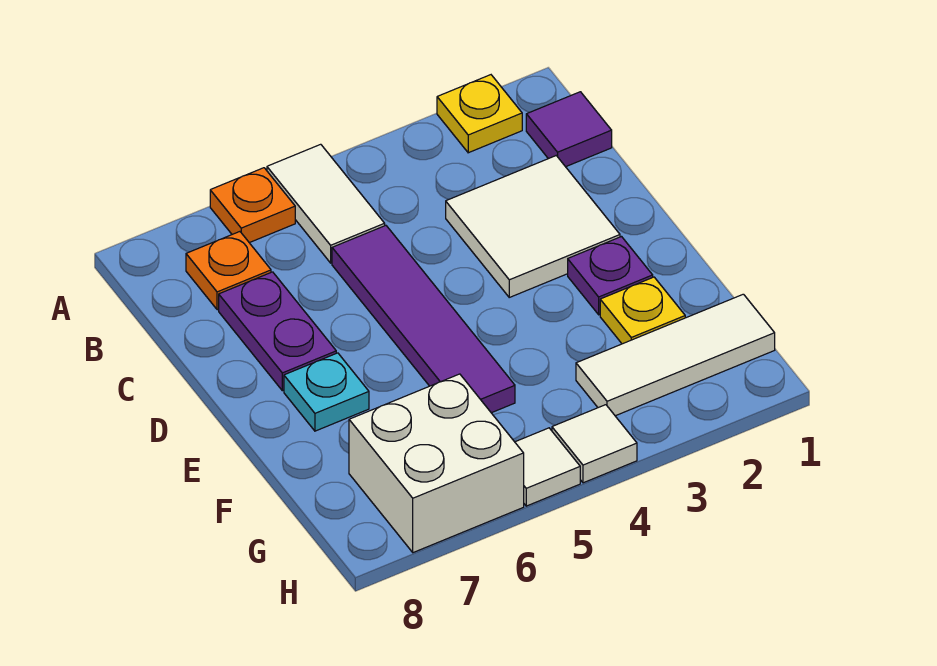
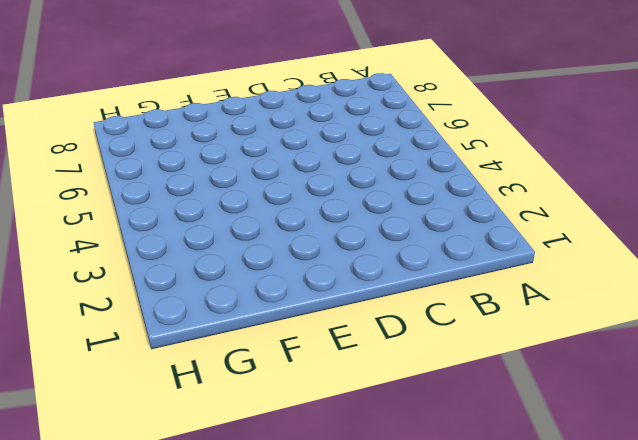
none -> yellow plate A2 level 1
none -> white tile A5:B5 level 1
none -> orange plate A6 level 1

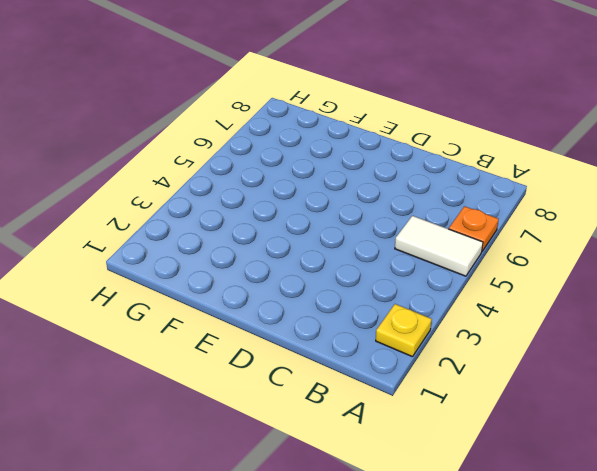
none -> purple tile B1 level 1
none -> orange plate B7 level 1
none -> white tile C2:D3 level 1

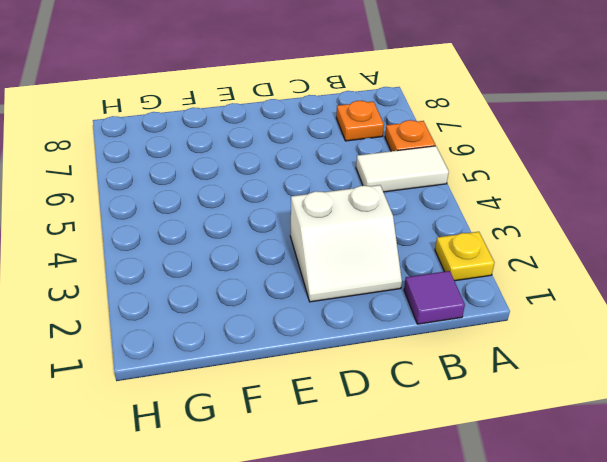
white slope C2:D3 level 1 top 3 -> white tile C2:D3 level 1
none -> purple tile C5:F5 level 1
none -> purple plate C7:D7 level 1
none -> purple plate E2 level 1

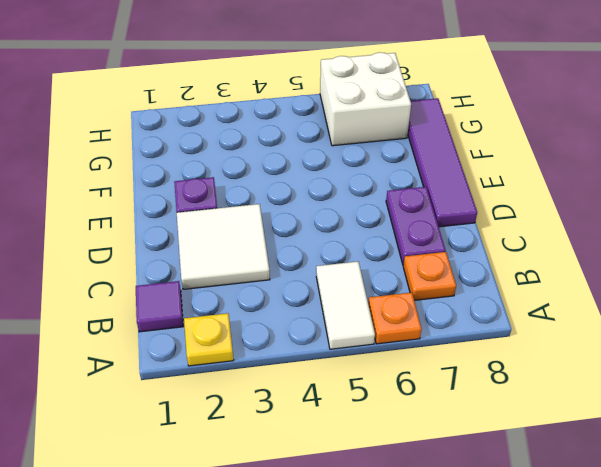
purple tile D8:G8 level 1 -> purple tile C5:F5 level 1
none -> cyan plate E7 level 1
none -> yellow plate F2 level 1
none -> white tile G1:G3 level 1

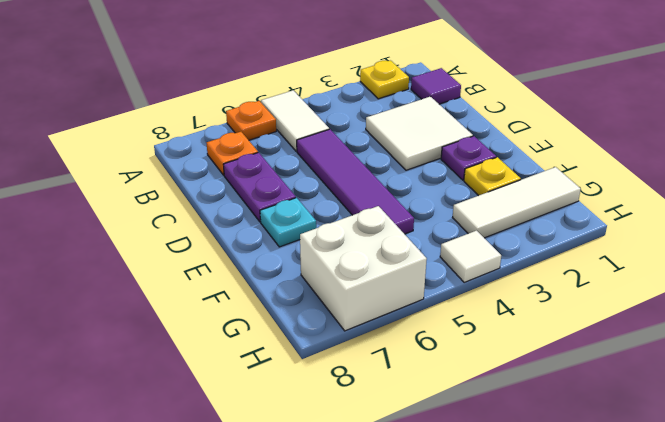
none -> white tile H5 level 1

